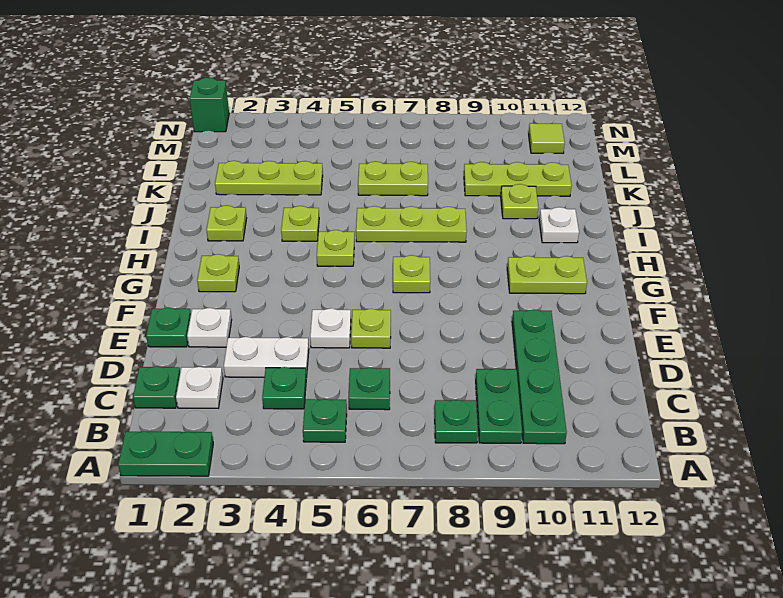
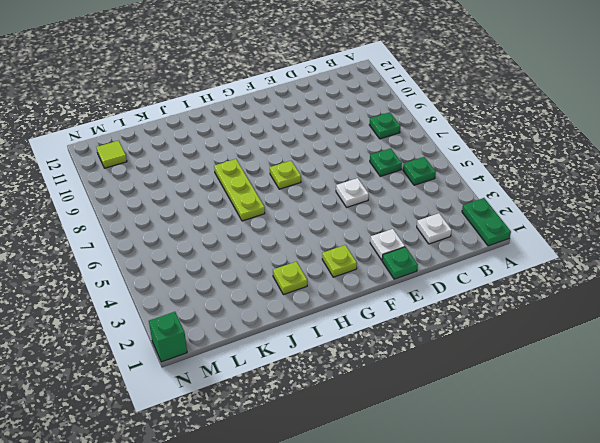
none -> green plate B9:C9 level 1
none -> green plate B10:E10 level 1
none -> green plate C1 level 1

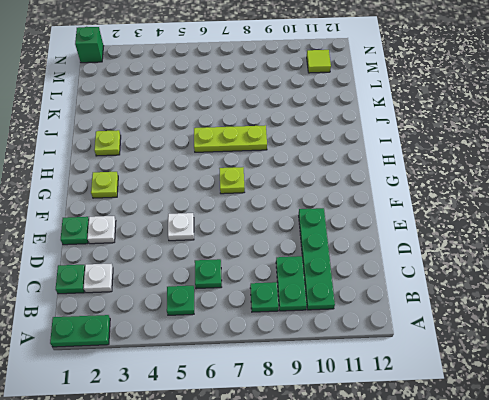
none -> green plate C4 level 1
none -> white plate D3:D4 level 1
none -> lime plate E6 level 1

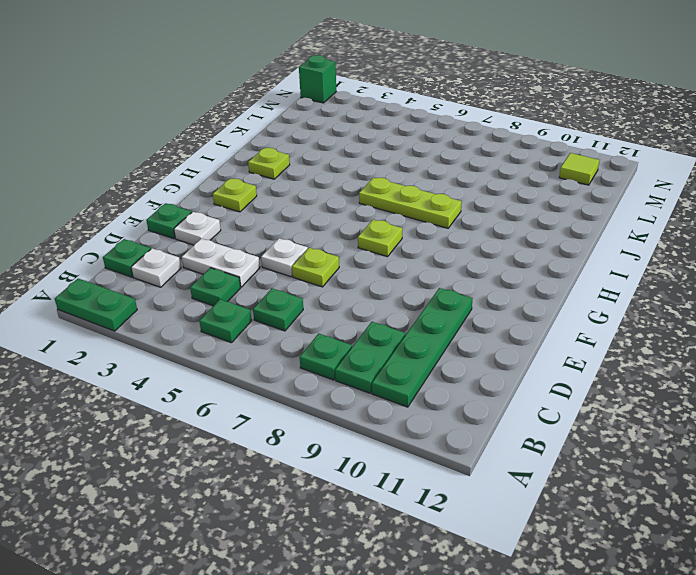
none -> lime plate G10:G11 level 1
none -> lime plate H5 level 1
none -> lime plate I4 level 1

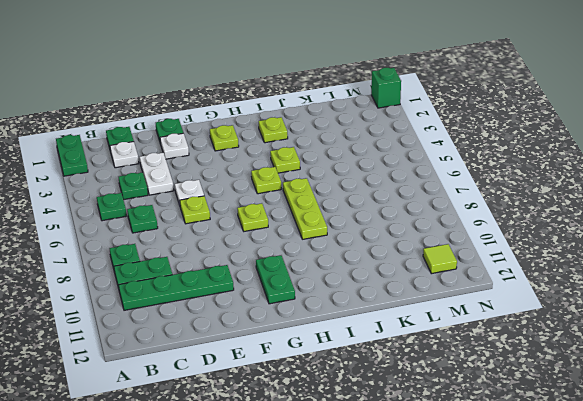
green plate G10:G11 level 1 -> lime plate G10:G11 level 1
none -> white plate I11 level 1
none -> lime plate J10 level 1
none -> lime plate K2:K4 level 1

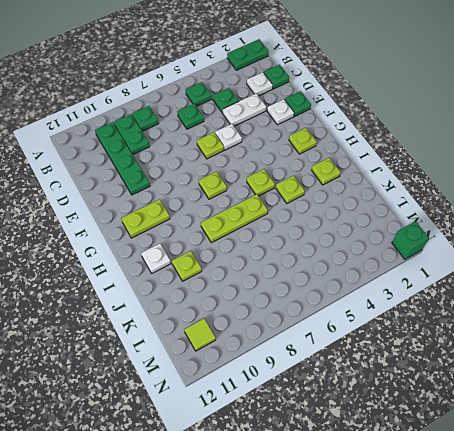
none -> lime plate K2:K4 level 1
none -> lime plate K6:K7 level 1
none -> lime plate K9:K11 level 1

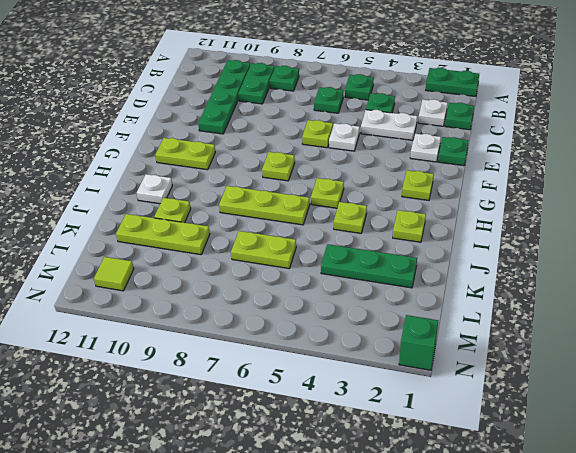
green plate K2:K4 level 1 -> lime plate K2:K4 level 1

